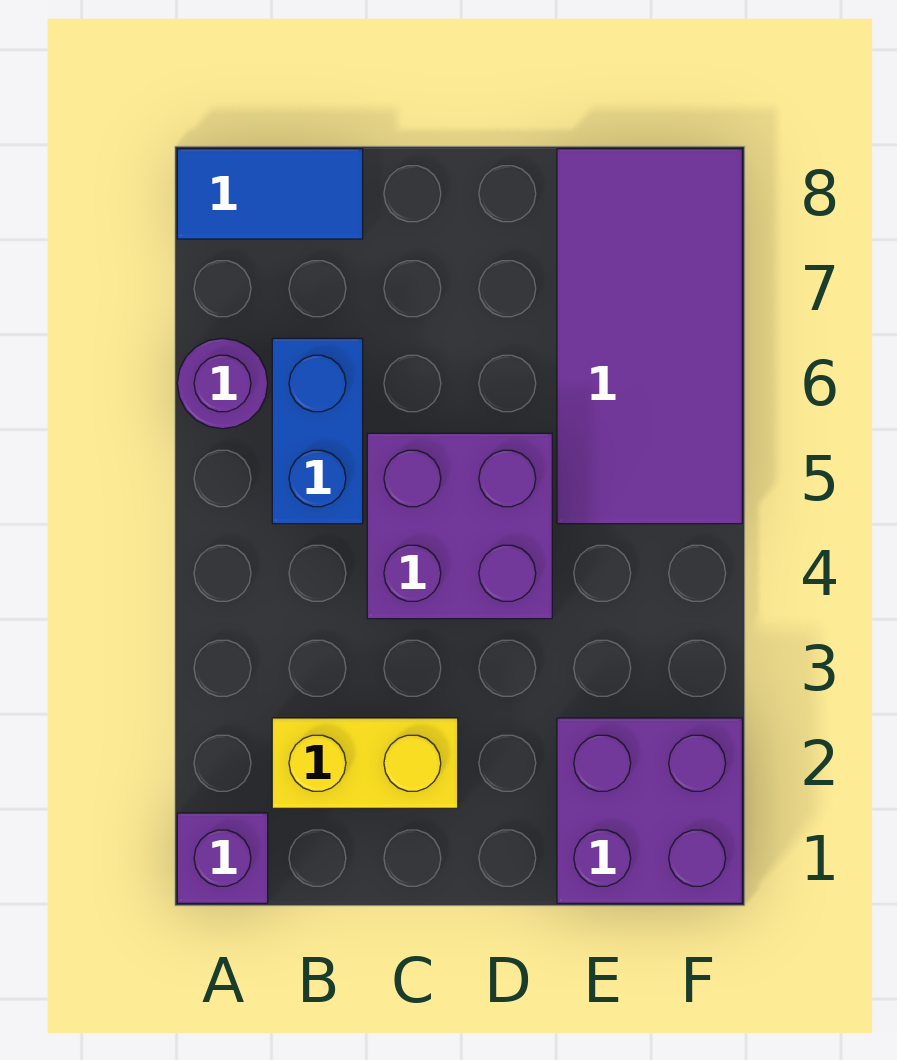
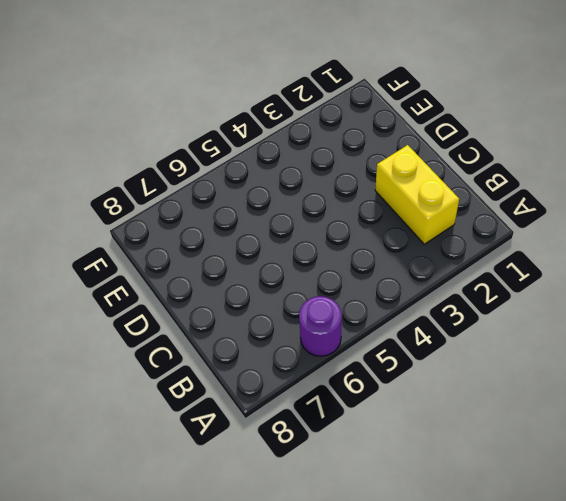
none -> purple brick A1 level 1
none -> blue tile A8:B8 level 1

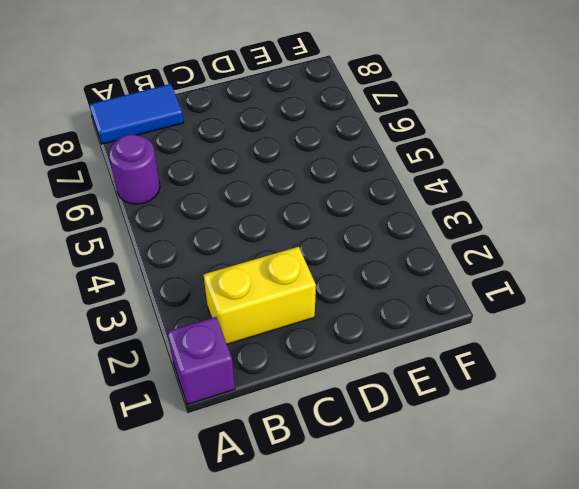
none -> blue brick B5:B6 level 1
none -> purple brick C4:D5 level 1

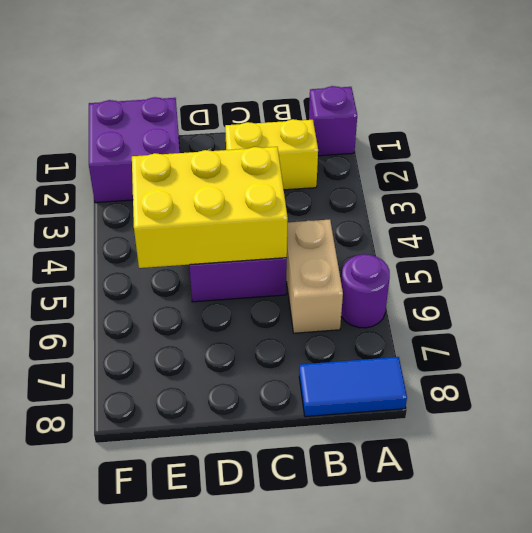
tan brick B5:B6 level 1 -> blue brick B5:B6 level 1
yellow brick C4:E5 level 2 -> none
none -> purple tile E5:F8 level 1

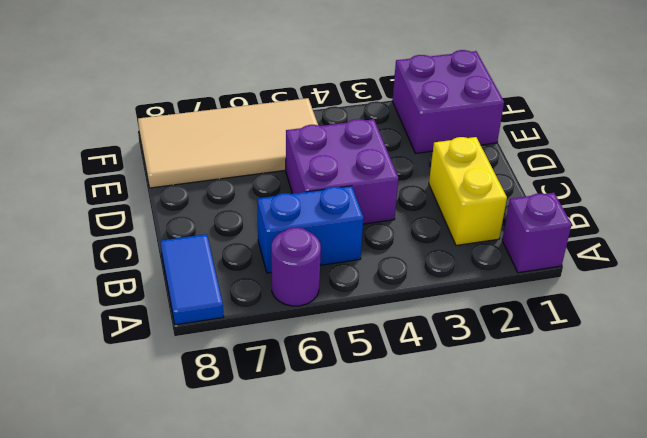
tan tile E5:F8 level 1 -> purple tile E5:F8 level 1

